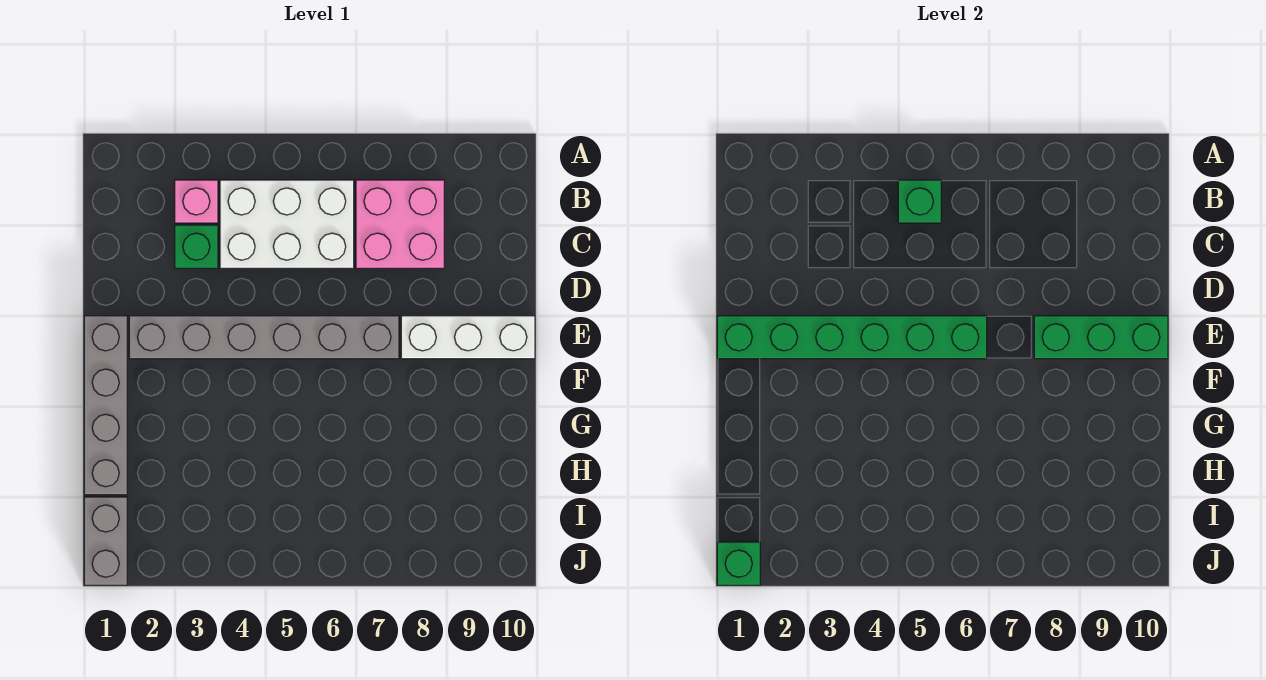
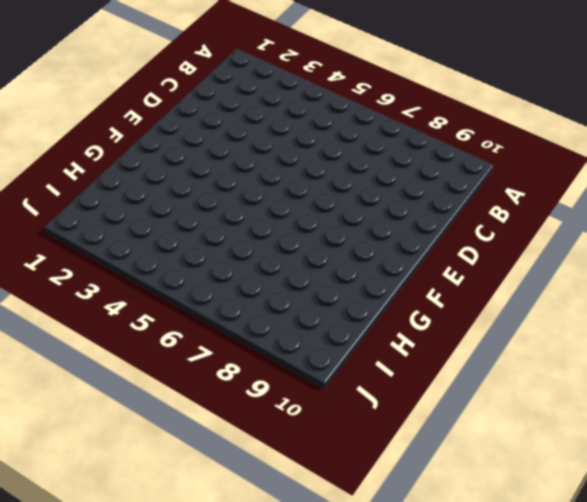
none -> pink brick B3 level 1
none -> white brick B4:C6 level 1
none -> pink brick B7:C8 level 1

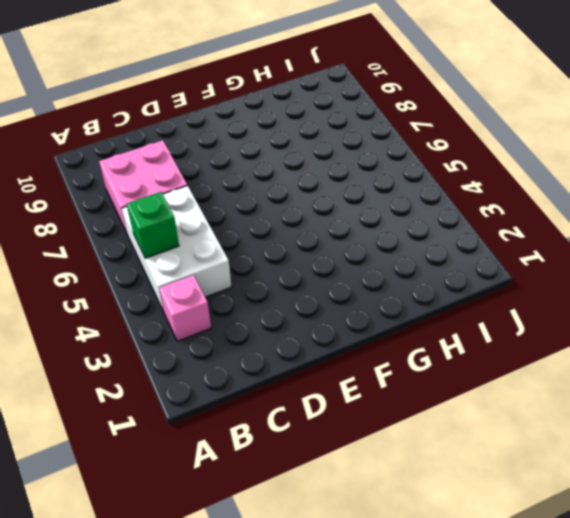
none -> green brick C3 level 1
none -> grey brick E1:H1 level 1
none -> grey brick E2:E7 level 1

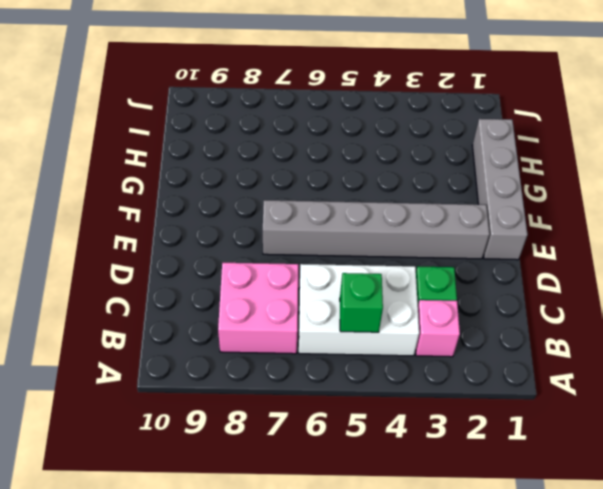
none -> white brick E8:E10 level 1
none -> grey brick I1:J1 level 1
none -> green brick E1:E6 level 2

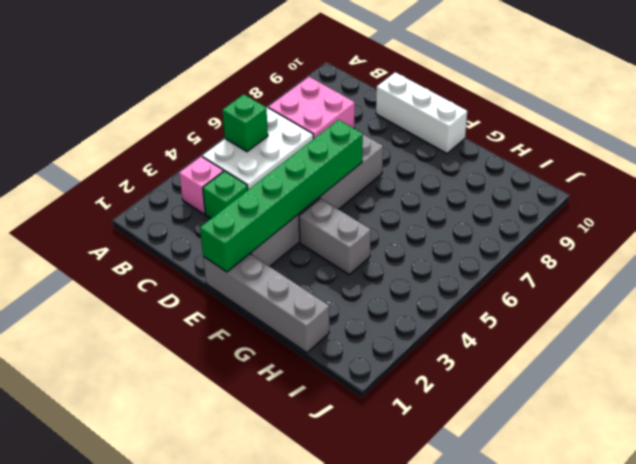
white brick D10:F10 level 1 -> white brick E8:E10 level 1
grey brick F4:G4 level 1 -> grey brick I1:J1 level 1
none -> green brick E8:E10 level 2
none -> green brick J1 level 2

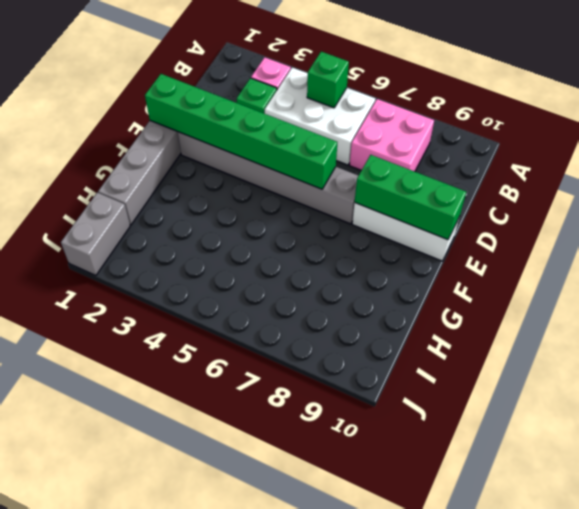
none -> green brick J1 level 2

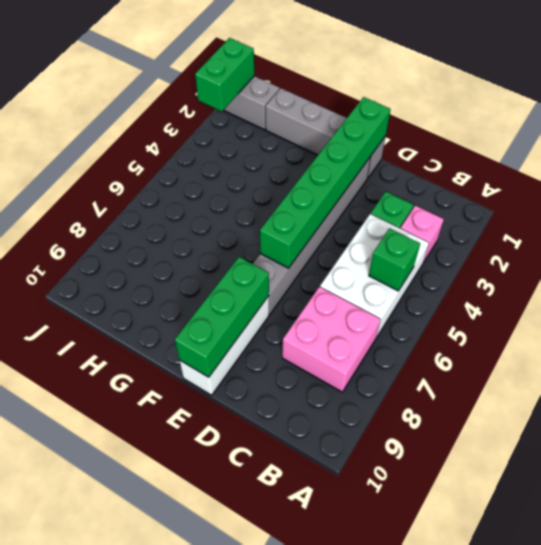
green brick J1:J2 level 2 -> green brick J1 level 2

